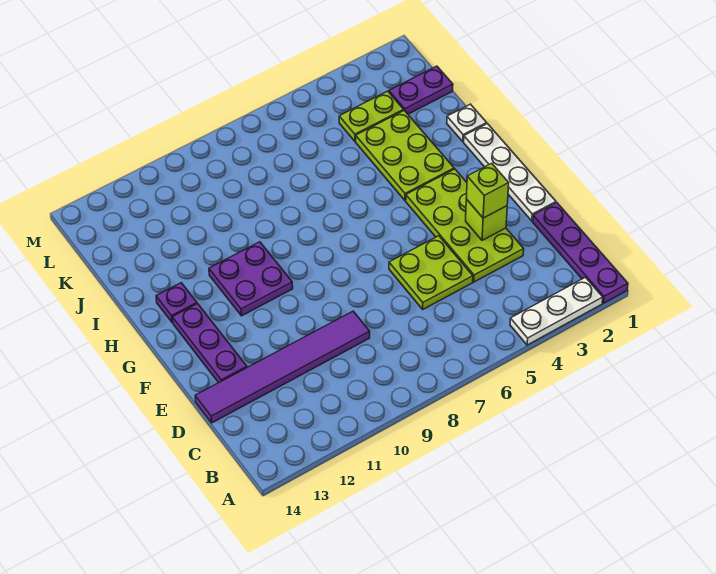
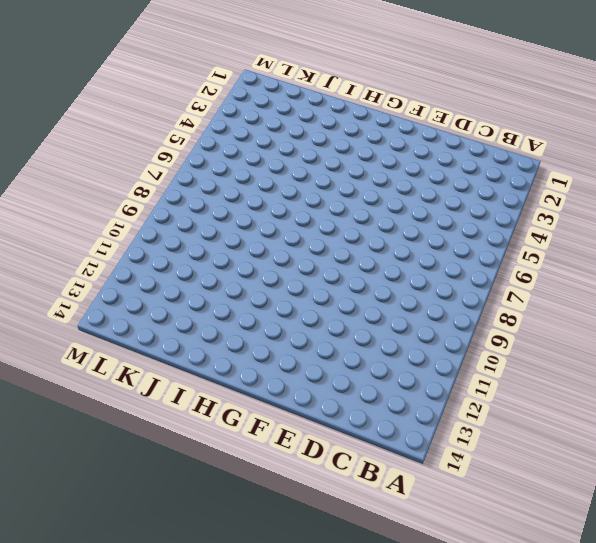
none -> purple plate A1:D1 level 1
none -> white plate A2:A4 level 1
none -> lime plate D3:G4 level 1

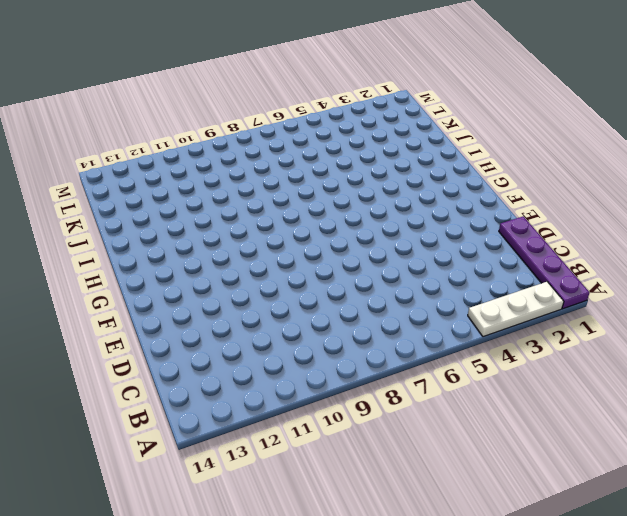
none -> lime plate D3:G4 level 1
none -> lime plate D5:E6 level 1
none -> purple tile D9:D14 level 1

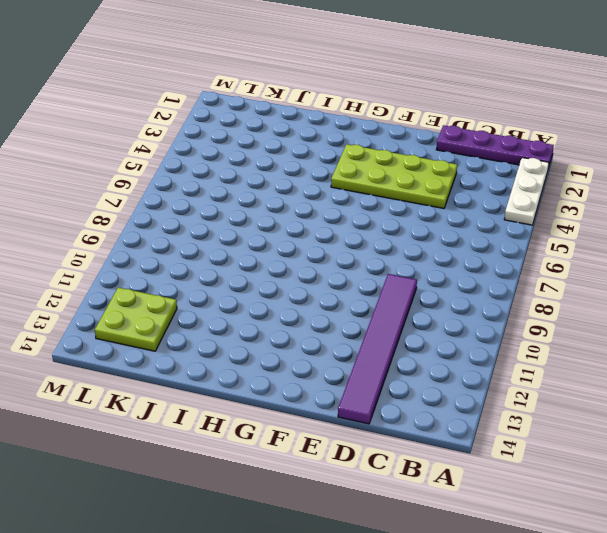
lime plate K12:L13 level 1 -> lime plate D5:E6 level 1
none -> white plate E1:H1 level 1
none -> purple plate E13:G13 level 1
none -> purple plate G10:H11 level 1

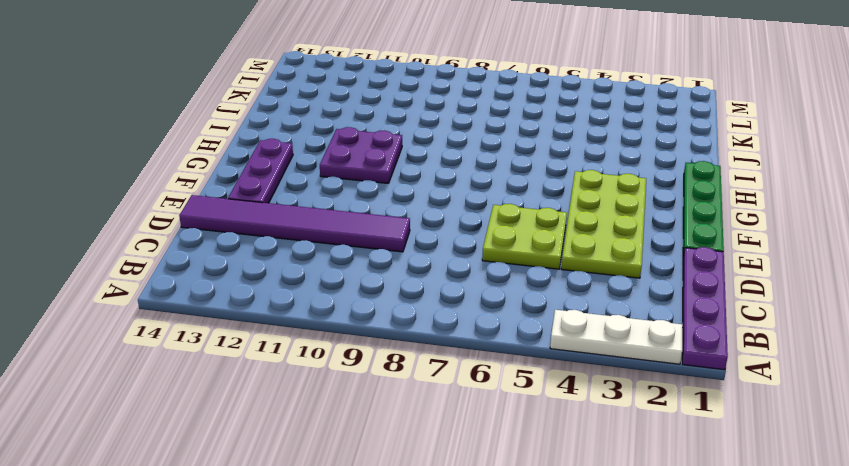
green plate E1:H1 level 1 -> white plate E1:H1 level 1
none -> lime plate H3:J4 level 1
none -> purple plate H13 level 1
none -> white plate I1 level 1

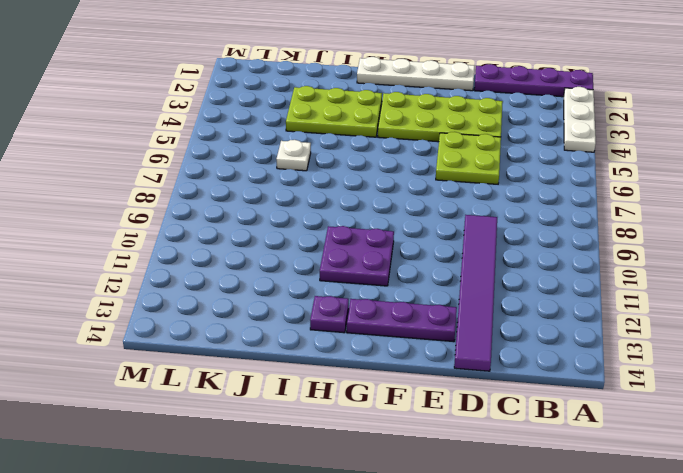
white plate J6 level 1 -> white plate I1 level 1
none -> purple plate K1:K2 level 1
none -> lime plate K3:K4 level 1
none -> lime brick E3 level 2

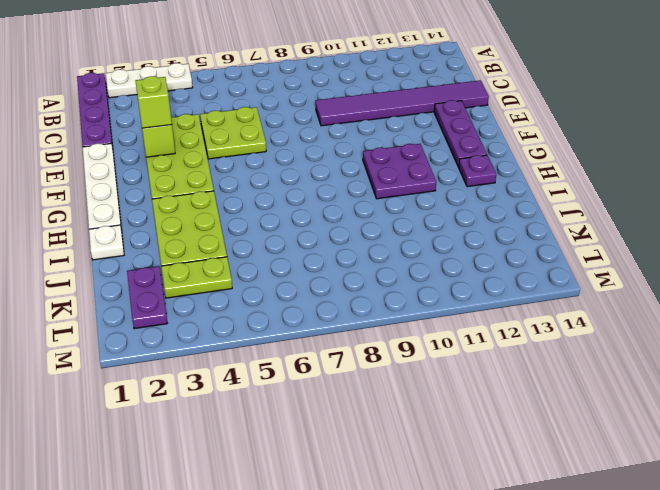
purple plate K2:L2 level 1 -> purple plate K1:K2 level 1

